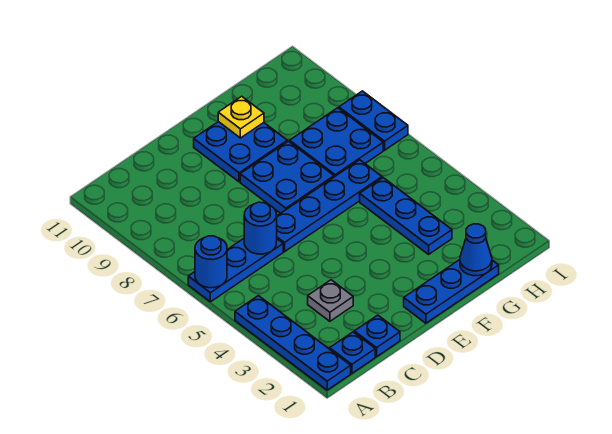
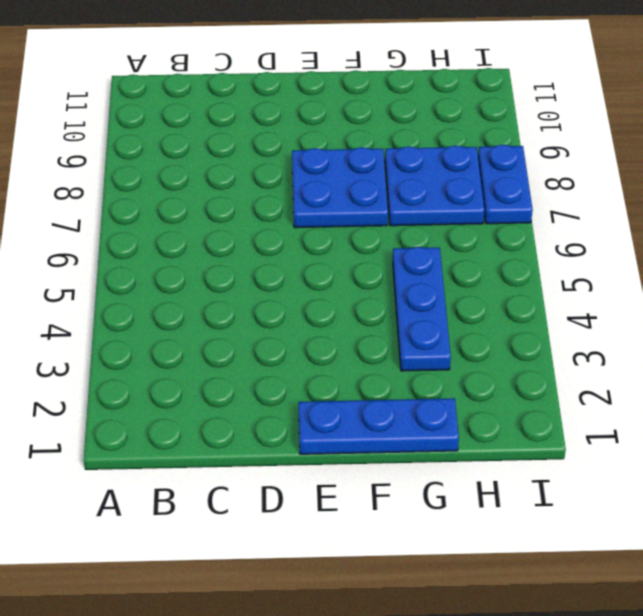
none -> blue plate A1:A4 level 1
none -> blue plate A6:C6 level 1
none -> blue plate B1 level 1

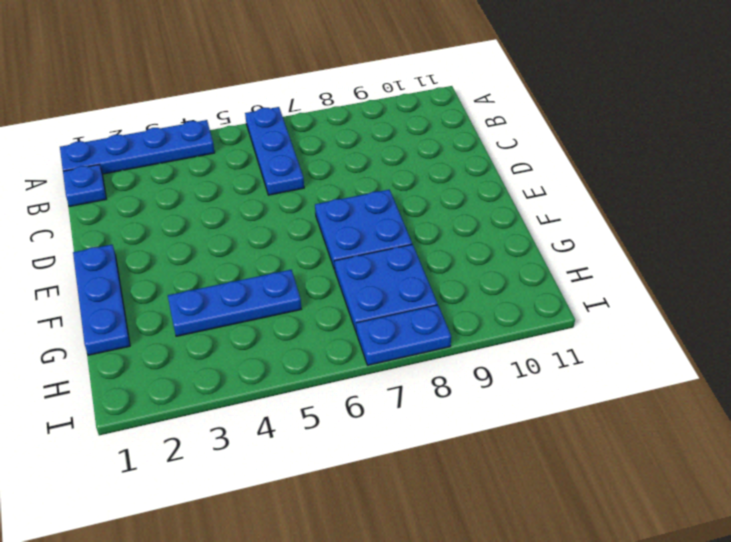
none -> blue plate C1 level 1
none -> grey plate C3 level 1
none -> blue plate D6:G6 level 1

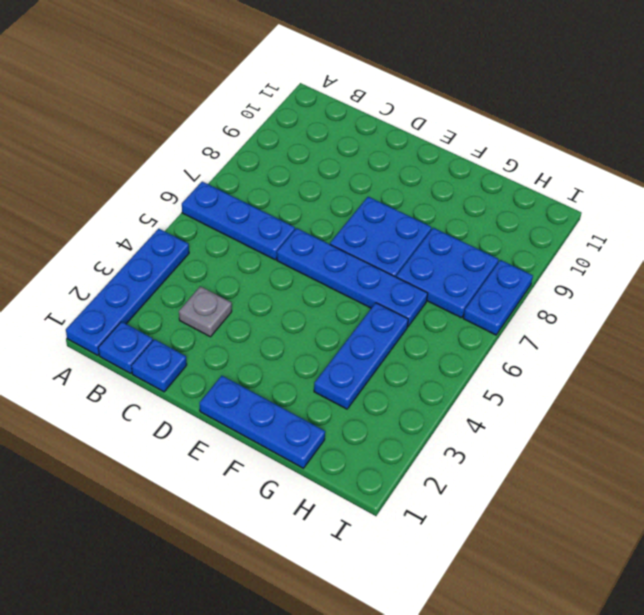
none -> blue plate E9:F10 level 1
none -> blue round brick A6 level 2
none -> blue round brick C6 level 2

